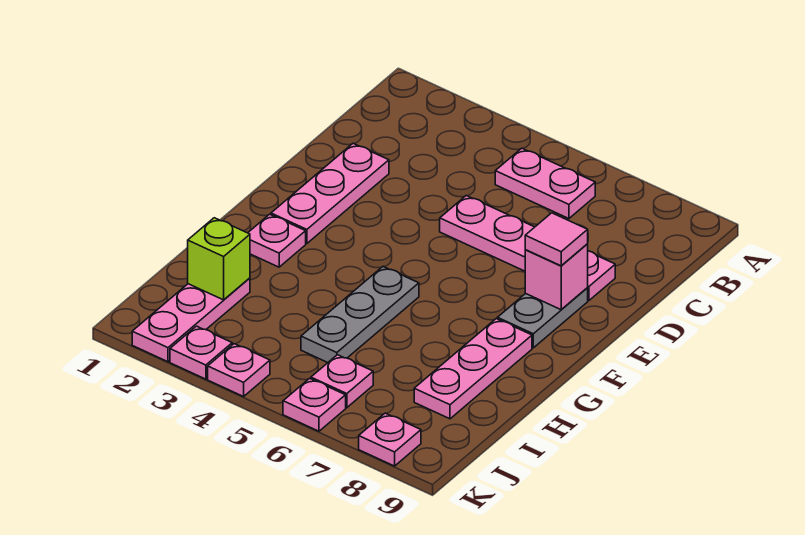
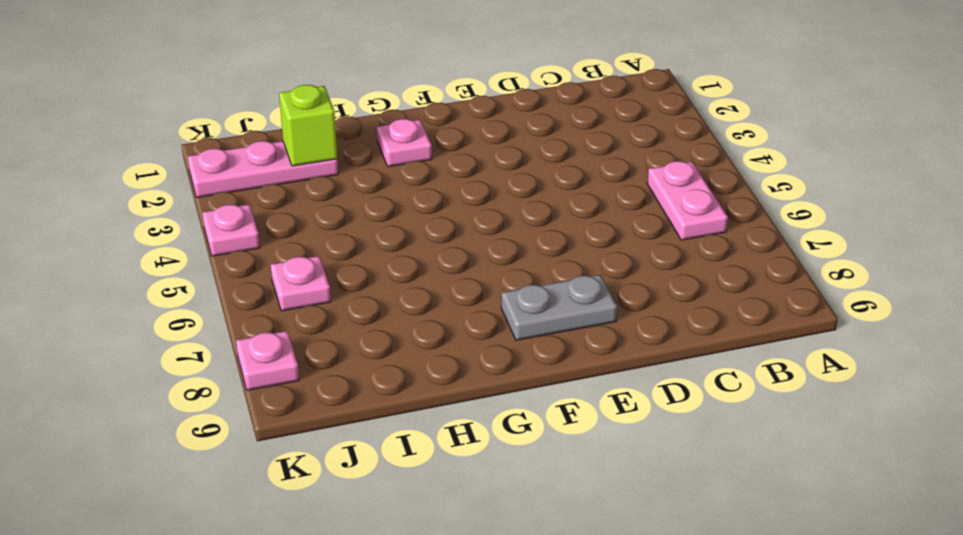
none -> pink plate D2:F2 level 1
none -> pink plate D5:D8 level 1
none -> grey plate G5:I5 level 1

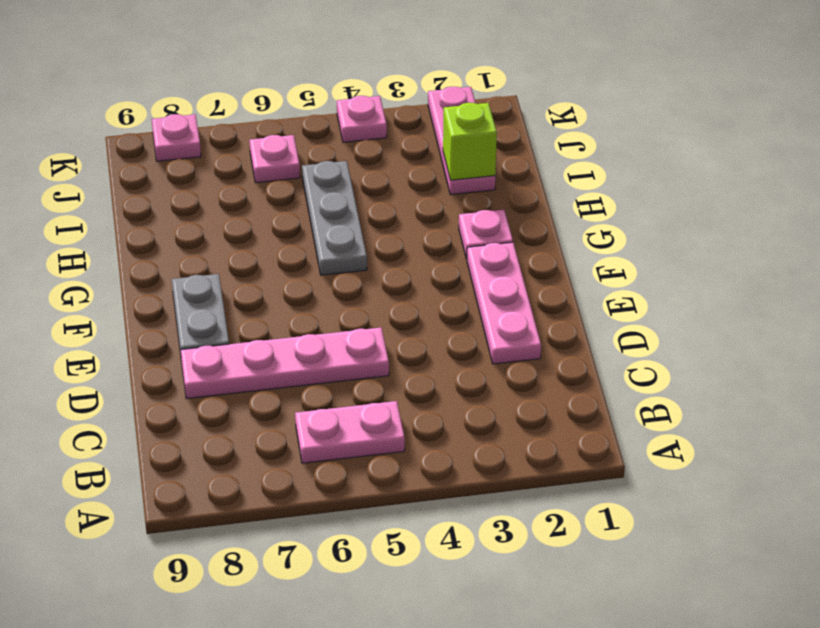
none -> pink plate G8:I8 level 1
none -> pink plate K3 level 1
none -> pink plate K6 level 1

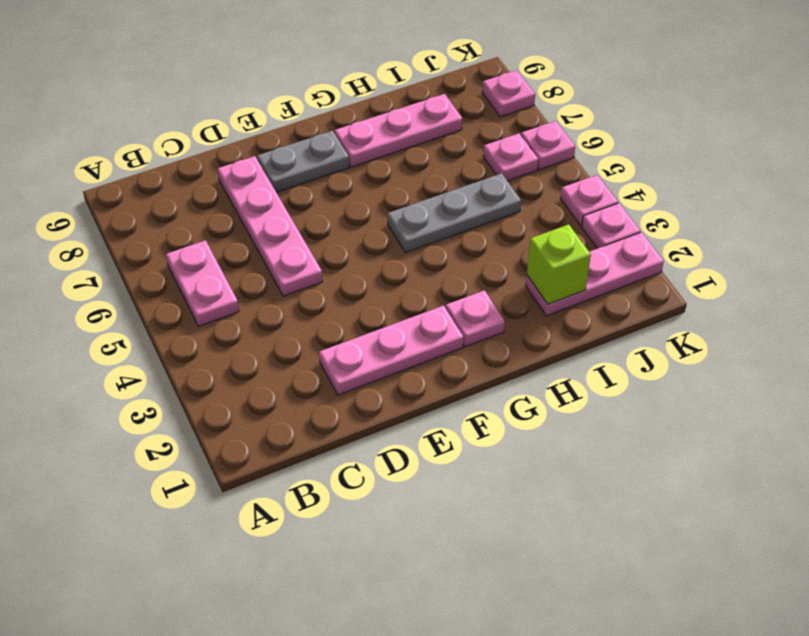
none -> pink brick E8 level 2
none -> pink tile E8 level 3

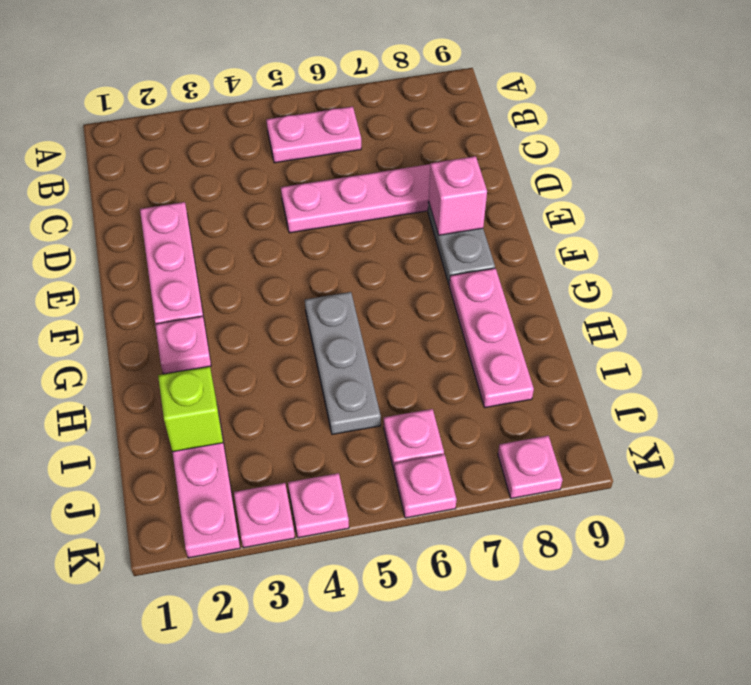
none -> pink tile E8 level 3

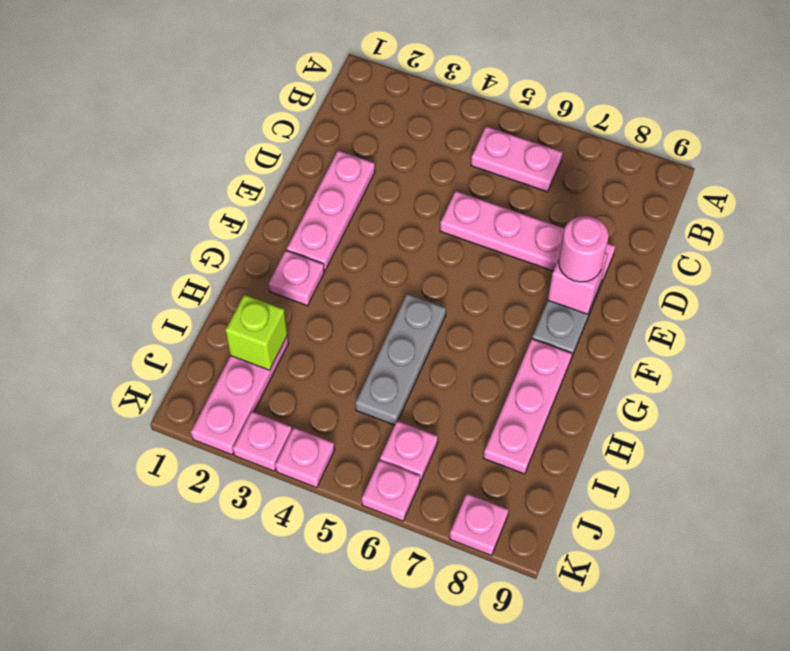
pink round brick E8 level 3 -> pink tile E8 level 3

